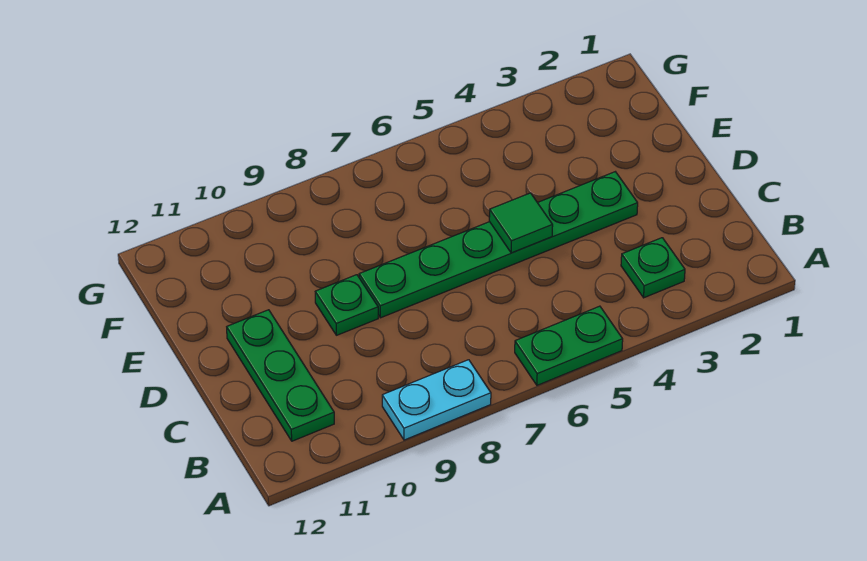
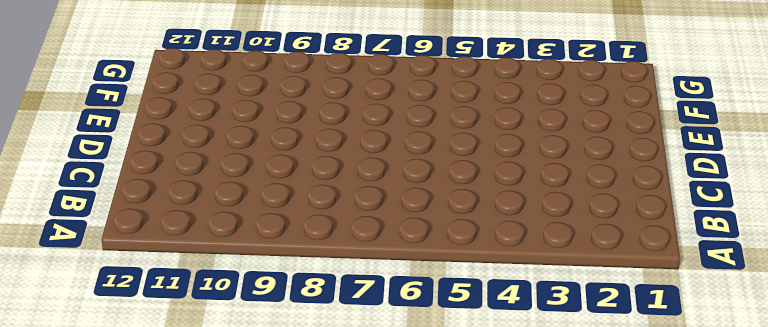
none -> green plate A5:A6 level 1
none -> cyan plate A8:A9 level 1

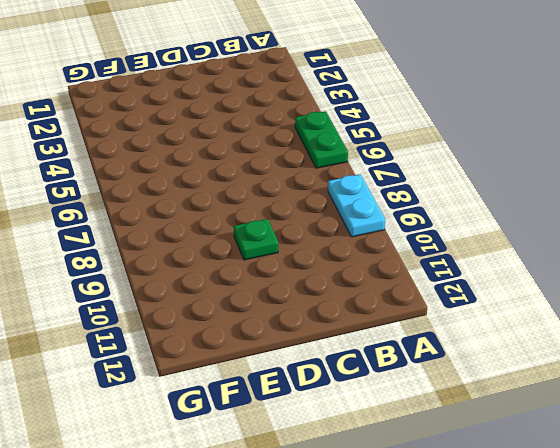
none -> green plate B3 level 1
none -> green plate B11:D11 level 1

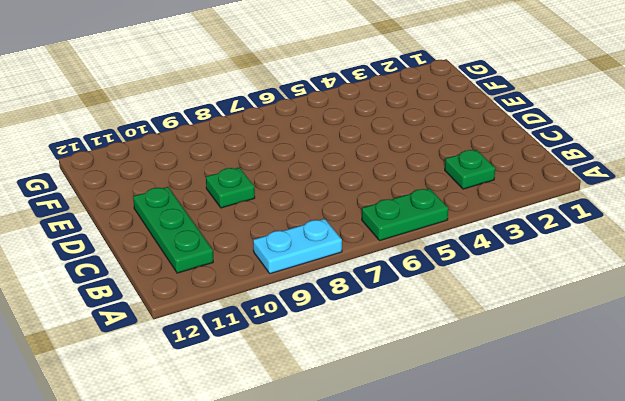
none -> green plate D3:D8 level 1
none -> green tile D5 level 2

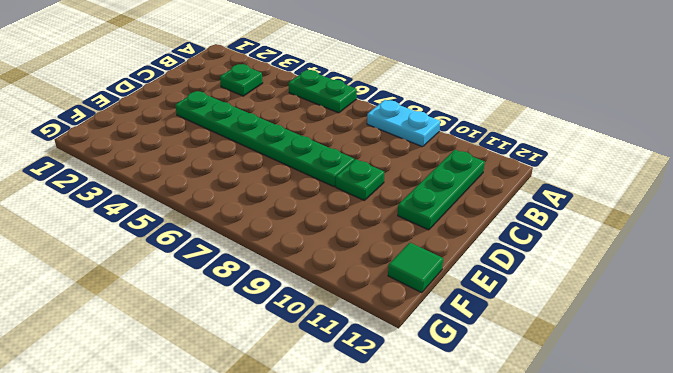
green tile F12 level 1 -> green tile D5 level 2

